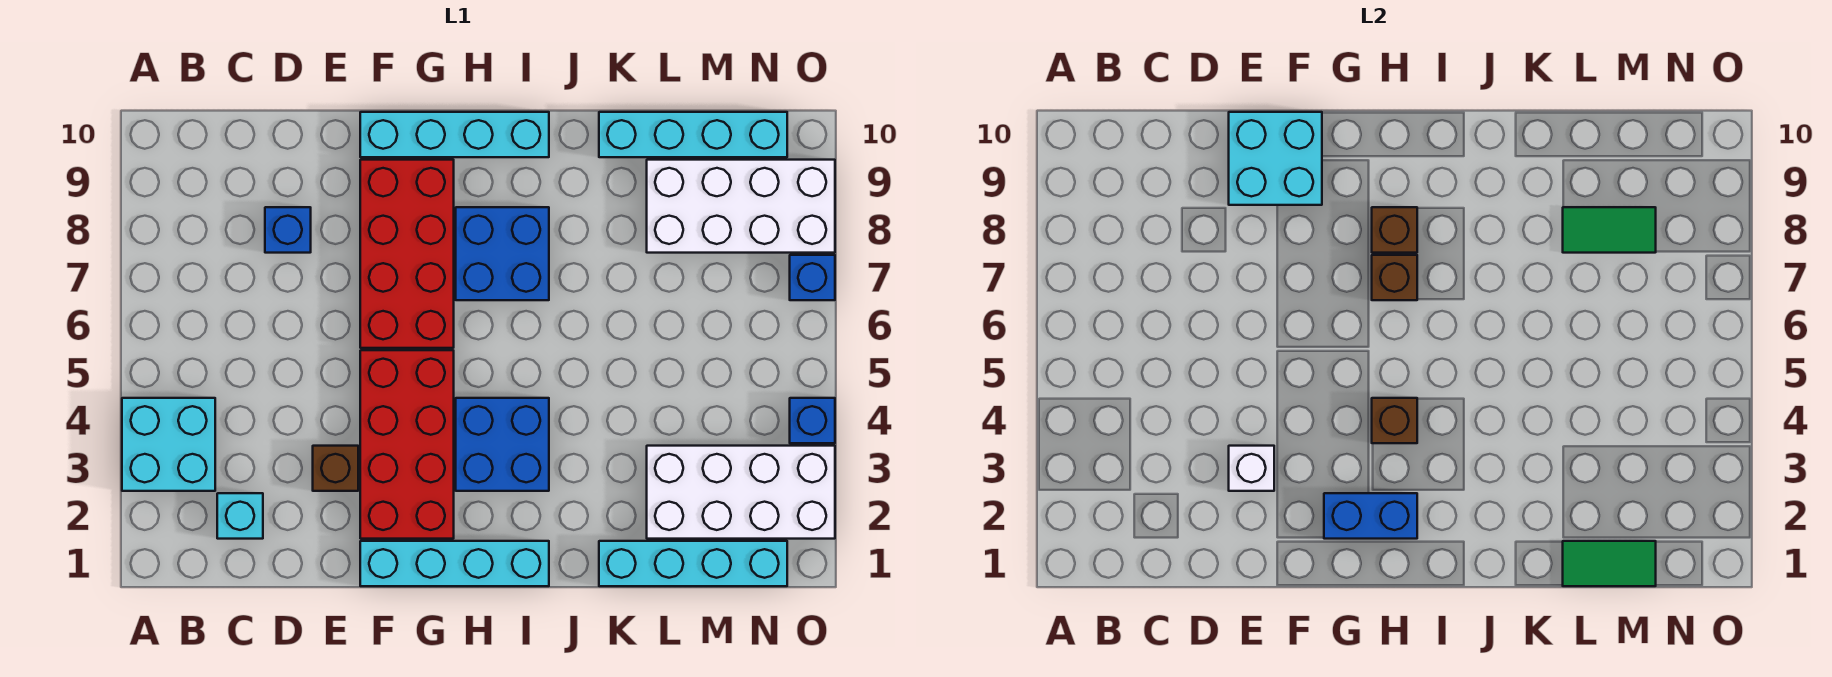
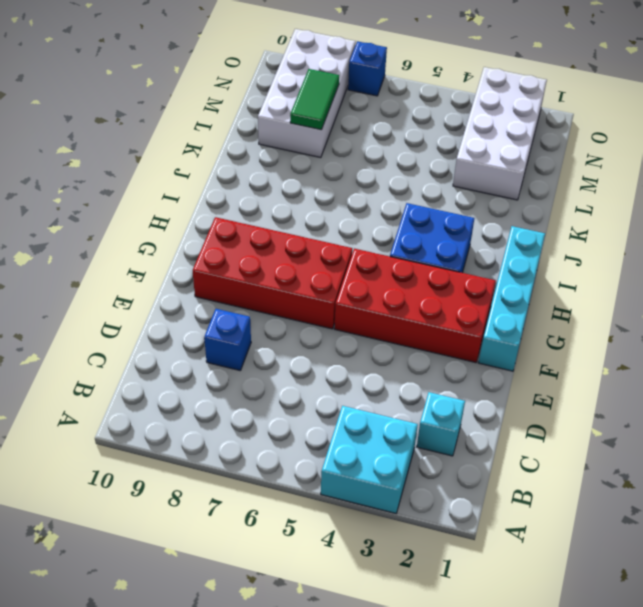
none -> brown brick E3 level 1
none -> cyan brick F10:I10 level 1
none -> blue brick H7:I8 level 1

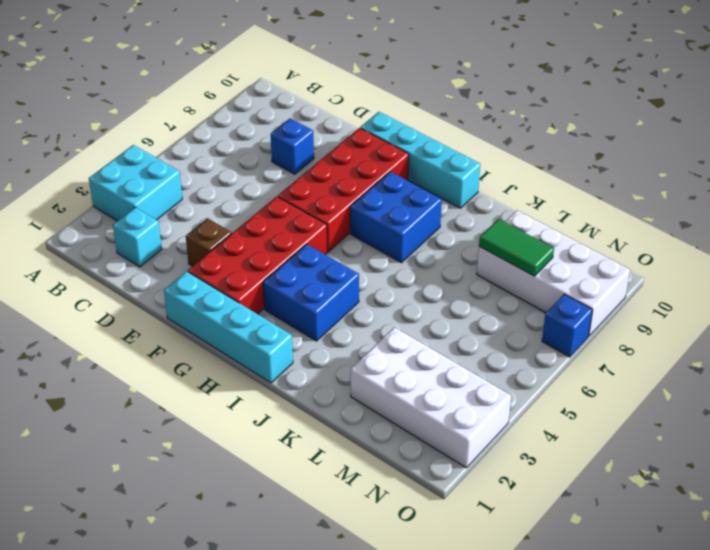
none -> cyan brick K1:N1 level 1
none -> cyan brick K10:N10 level 1
none -> blue brick O4 level 1

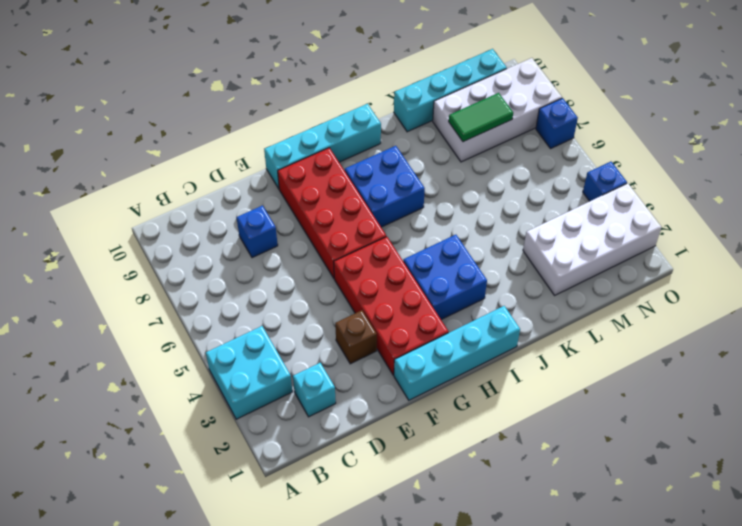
none -> cyan brick K1:N1 level 1
none -> white brick E3 level 2
none -> cyan brick E9:F10 level 2

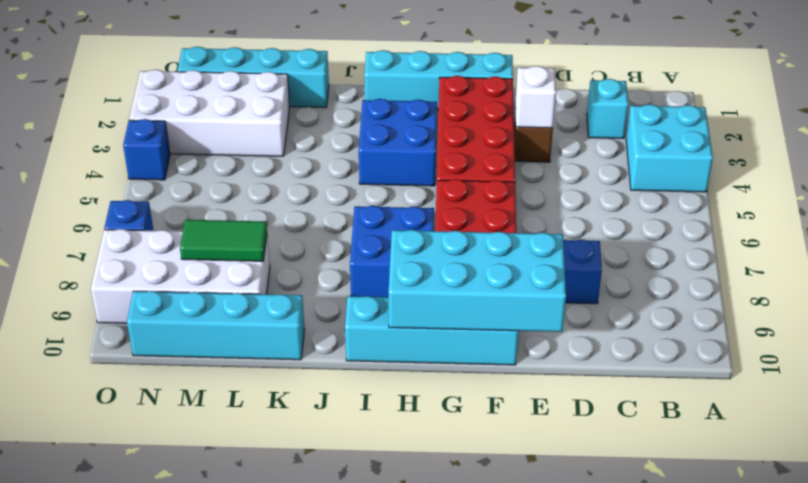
cyan brick E9:H10 level 2 -> cyan brick E9:F10 level 2
none -> blue brick G2:H2 level 2
none -> brown brick H4 level 2
none -> brown brick H7 level 2

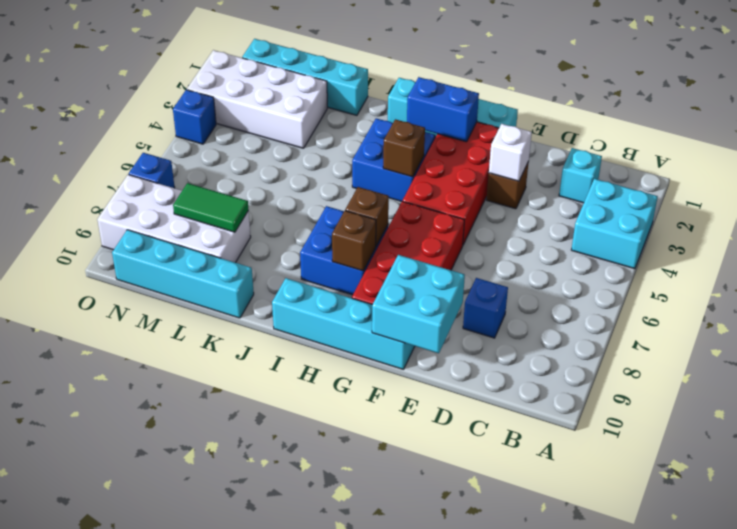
none -> green tile L1:M1 level 2

